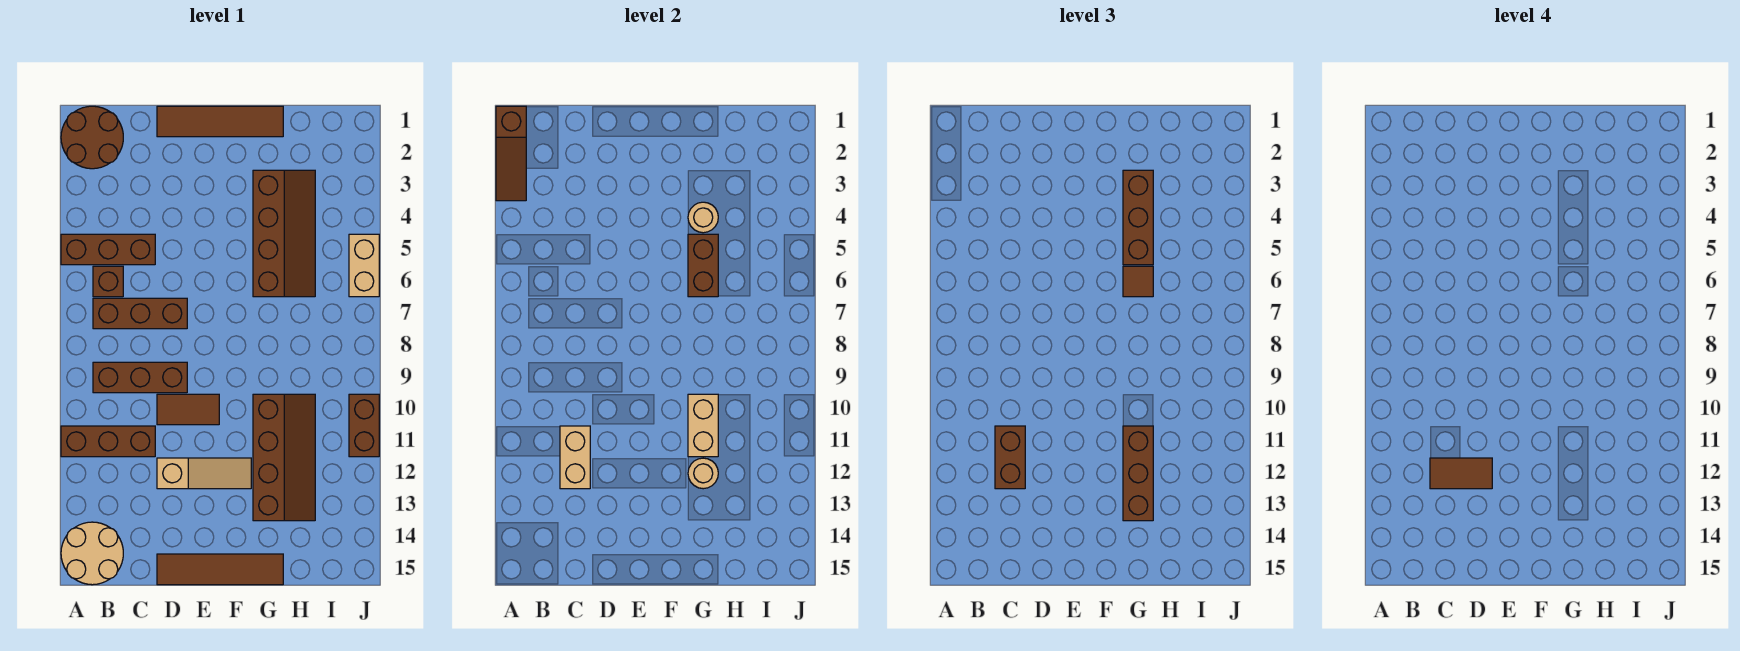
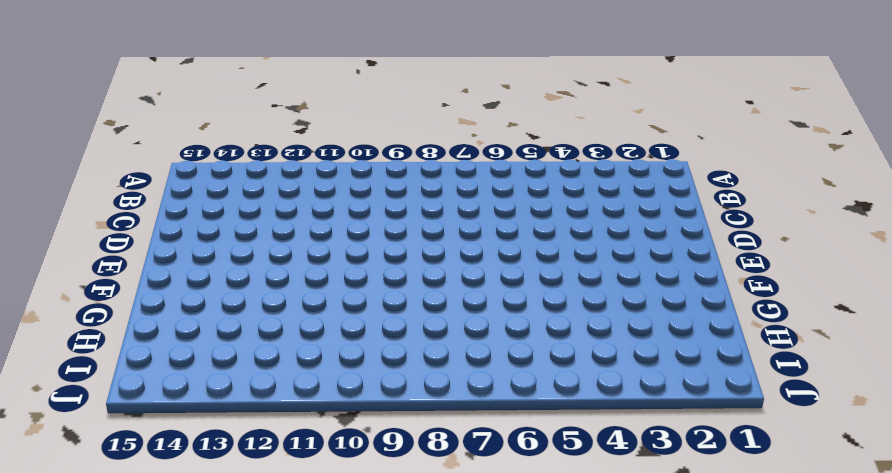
none -> brown round brick A1:B2 level 1
none -> brown brick A5:C5 level 1
none -> brown brick A11:C11 level 1

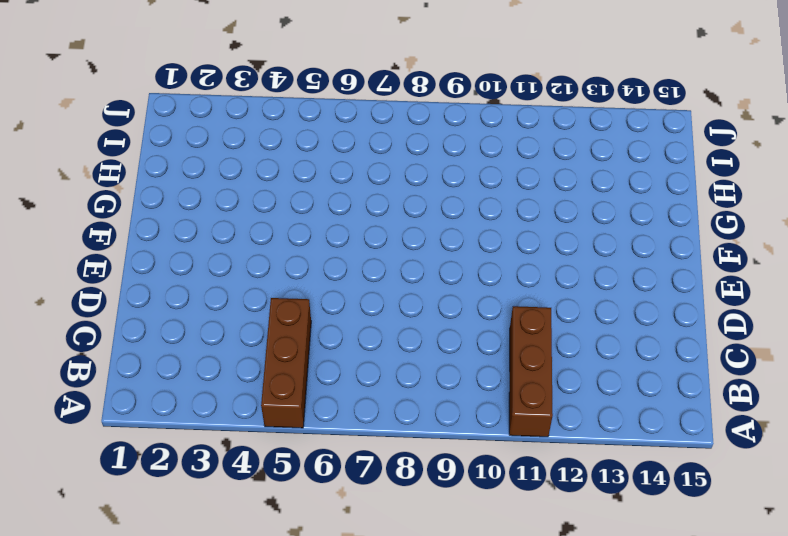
none -> brown round brick A1:B2 level 1
none -> tan round brick A14:B15 level 1
none -> brown brick B6 level 1

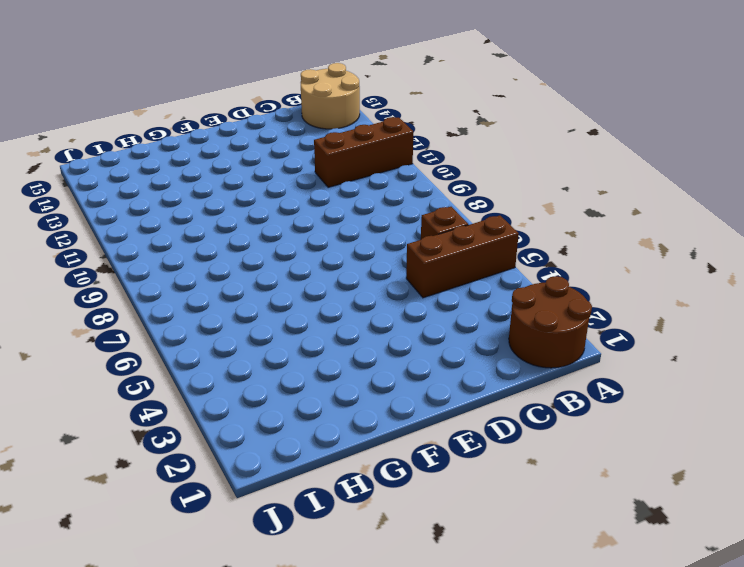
none -> brown brick B7:D7 level 1
none -> brown brick B9:D9 level 1
none -> brown tile D1:G1 level 1

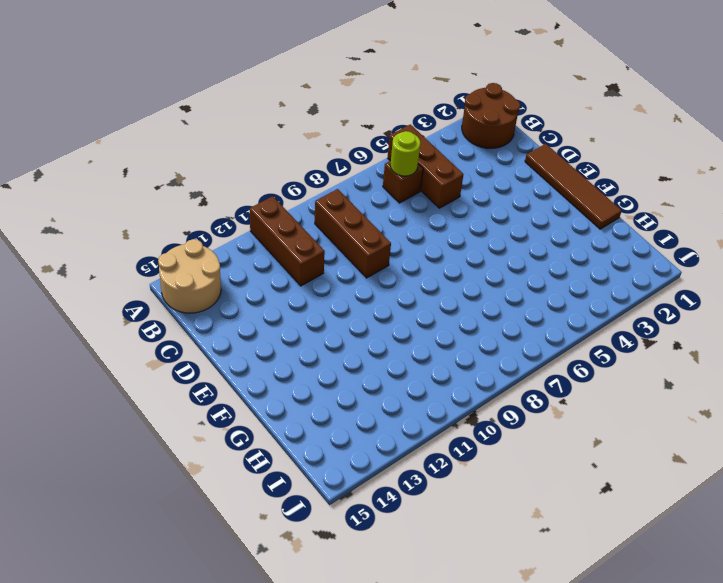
lime round brick B6 level 2 -> none
none -> brown brick B7:D7 level 1
none -> brown tile D10:E10 level 1
none -> tan slope D12:F12 level 1 top D

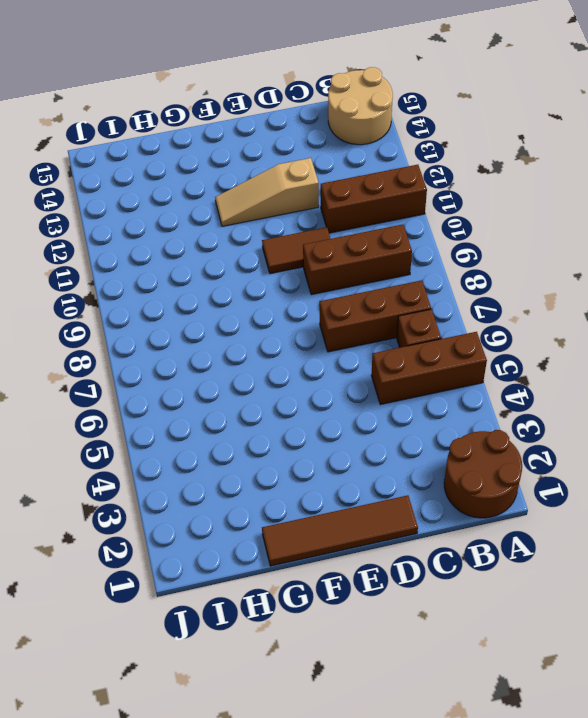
none -> brown tile D15:G15 level 1
none -> brown slope G3:H6 level 1 top G
none -> brown slope G10:H13 level 1 top G

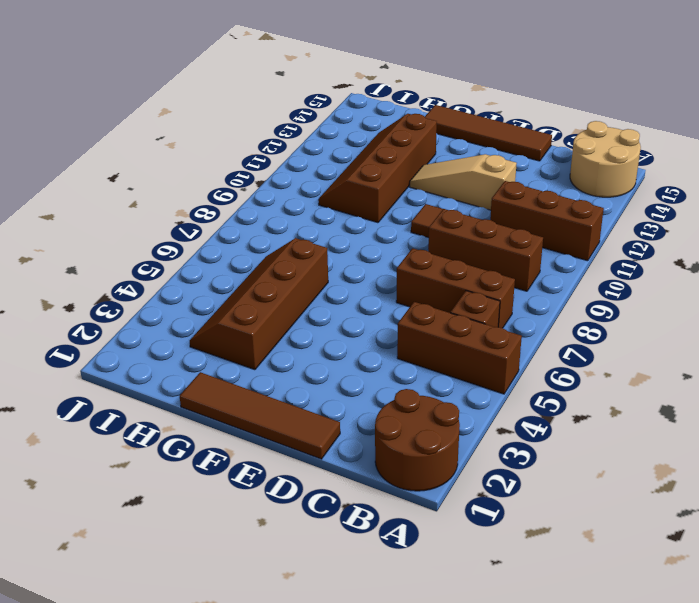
none -> tan brick J5:J6 level 1
none -> brown brick J10:J11 level 1
none -> brown slope A1:A3 level 2 top 1

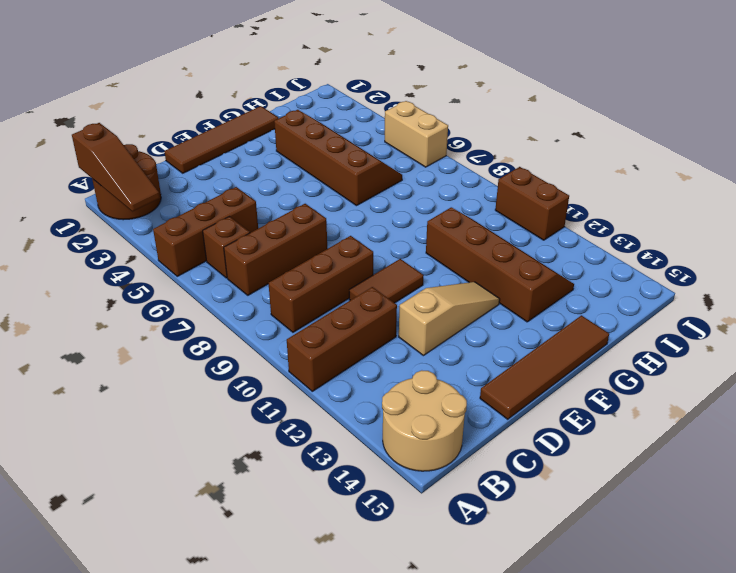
none -> tan brick C11:C12 level 2
none -> tan round brick G4 level 2
none -> brown brick G5:G6 level 2

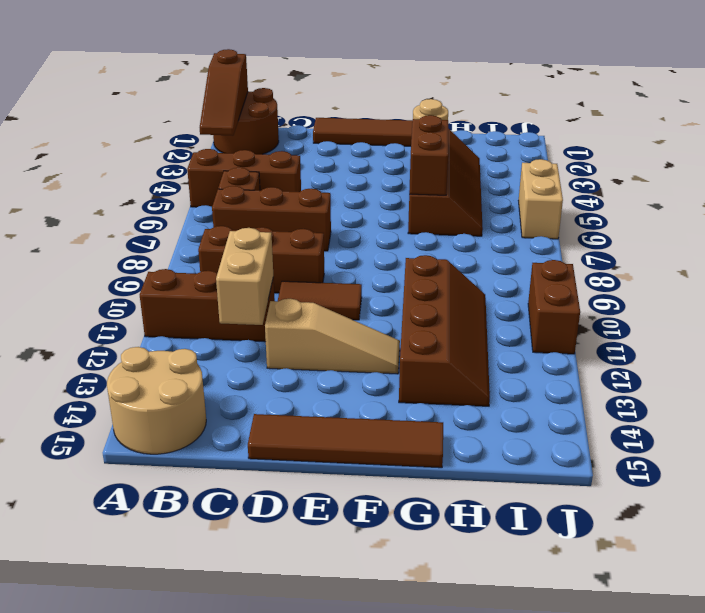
none -> tan brick G10:G11 level 2
none -> tan round brick G12 level 2
none -> brown brick C11:C12 level 3

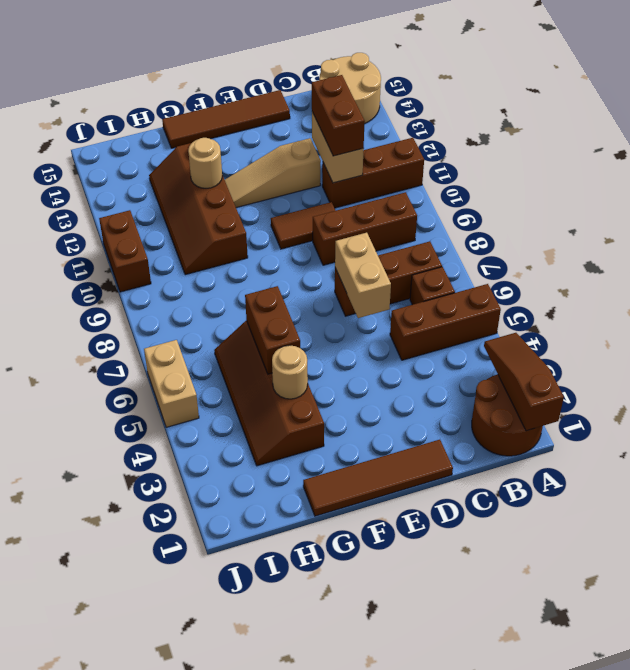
tan brick D6:D7 level 2 -> tan brick G10:G11 level 2
none -> brown brick G3:G5 level 3
none -> brown tile G6 level 3
none -> brown brick G11:G13 level 3

